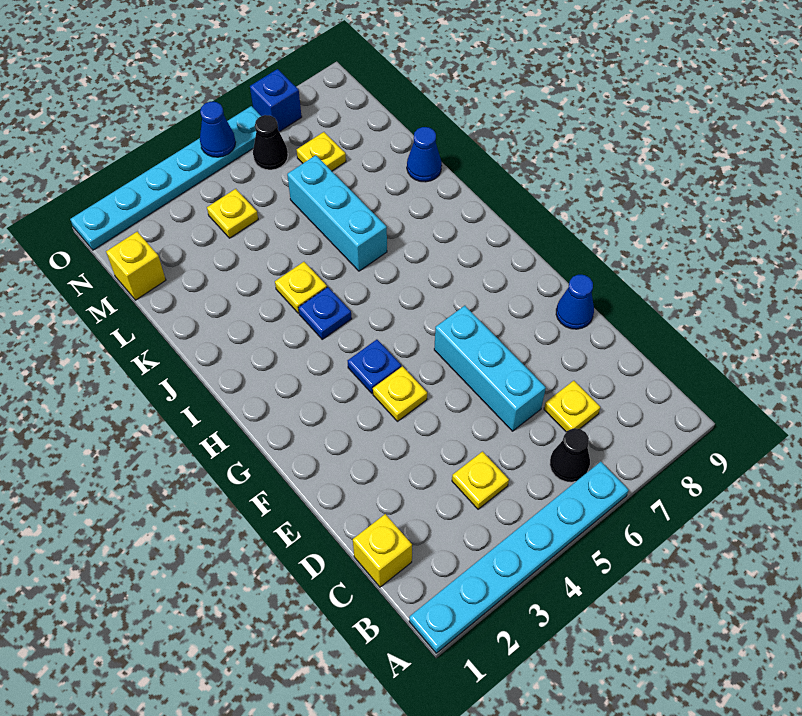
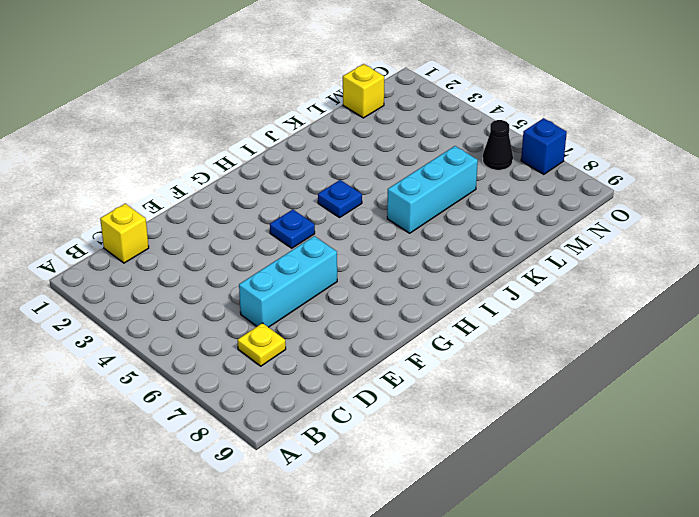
none -> cyan plate A1:A6 level 1
none -> black cone B6 level 1
none -> yellow plate C4 level 1

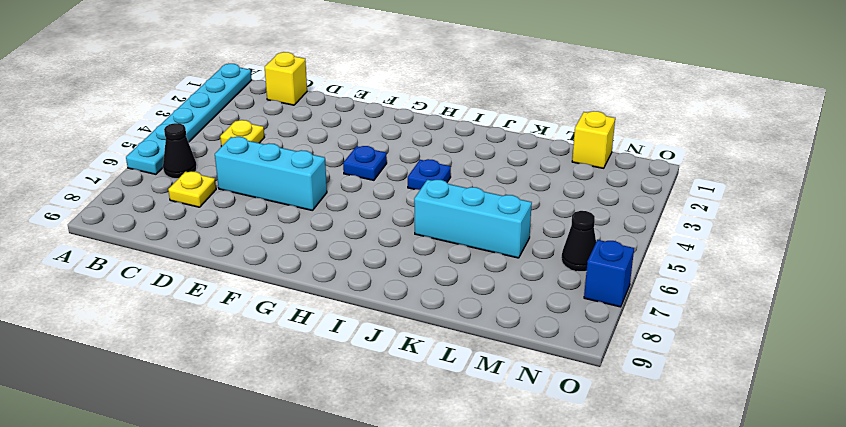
none -> blue cone E9 level 1
none -> yellow plate F4 level 1
none -> yellow plate J4 level 1

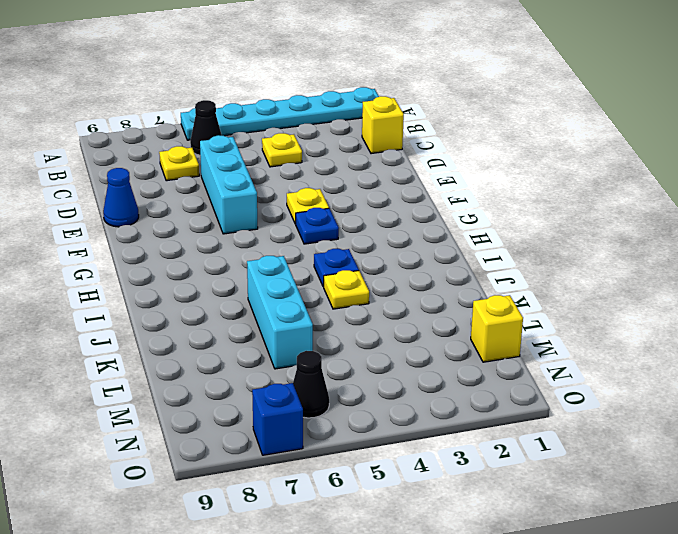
none -> blue cone K9 level 1
none -> yellow plate M4 level 1
none -> yellow plate M7 level 1

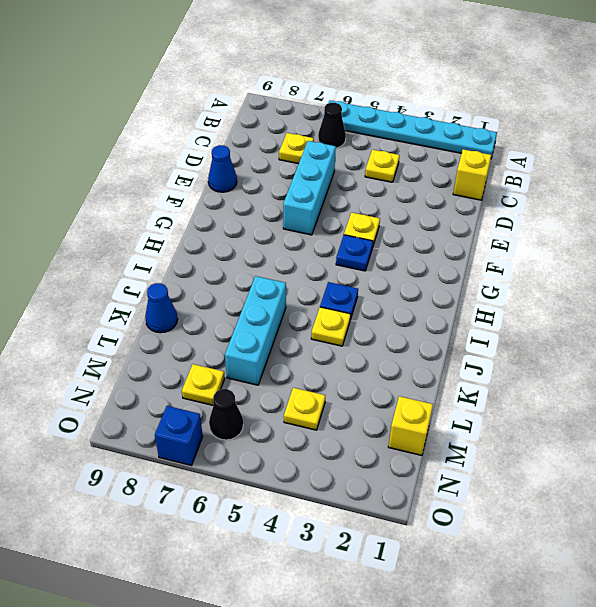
none -> cyan plate O1:O6 level 1
none -> blue cone O5 level 2

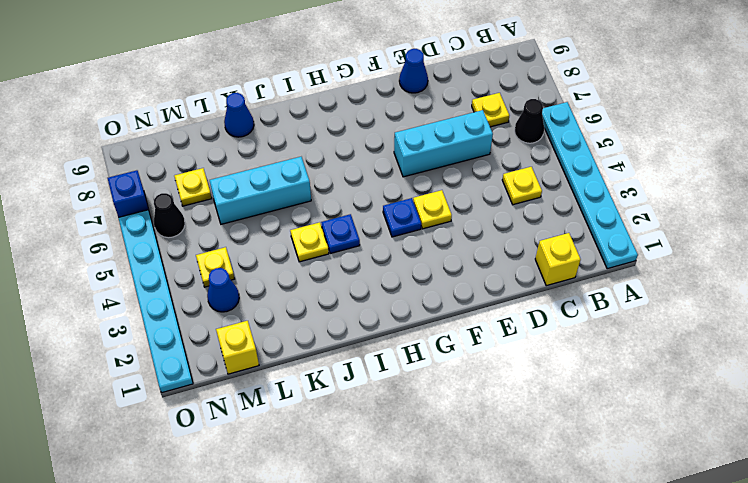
blue cone M3 level 1 -> blue cone O5 level 2

